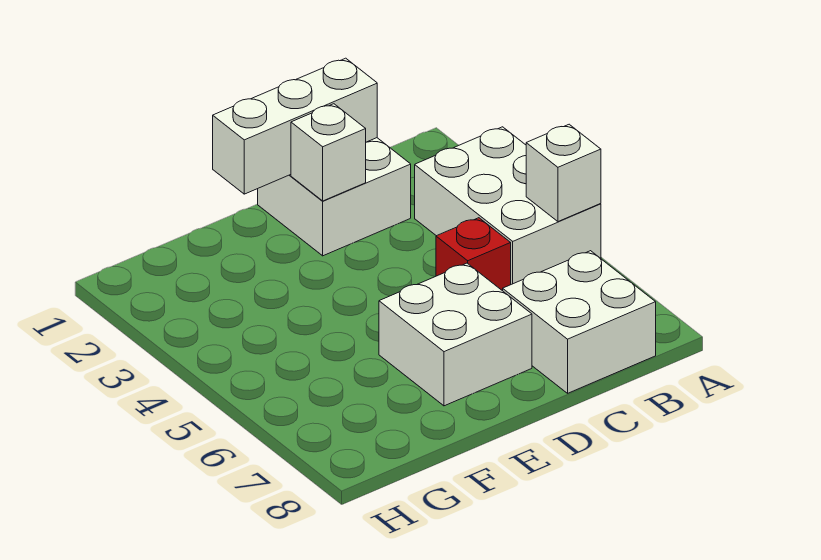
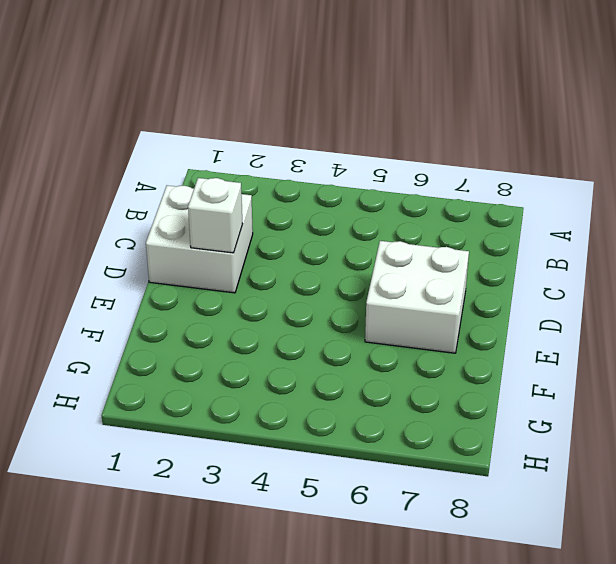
none -> white brick A3:B5 level 1
none -> white brick B7:C8 level 1

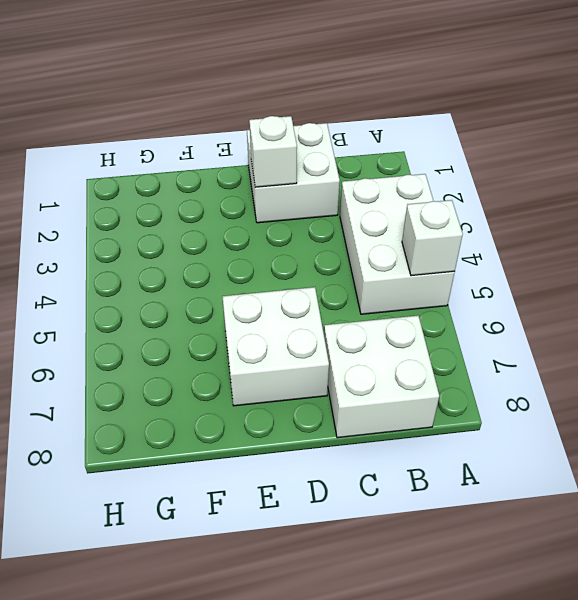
none -> red brick C5 level 1
none -> white brick C1:E1 level 2

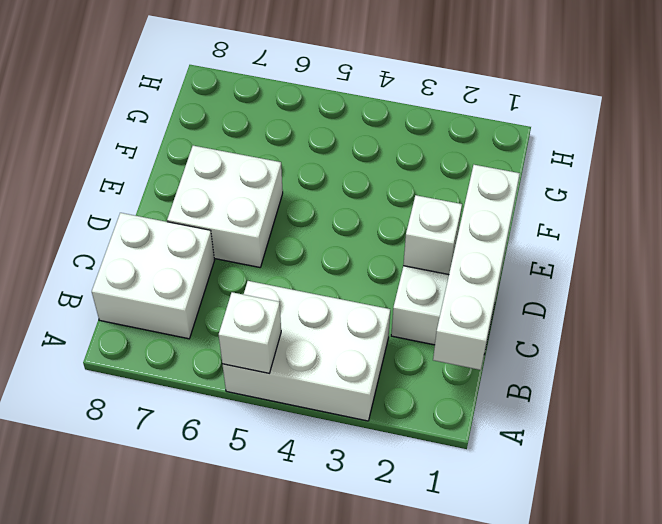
white brick B1:E1 level 2 -> white brick C1:E1 level 2
none -> red brick C5 level 1

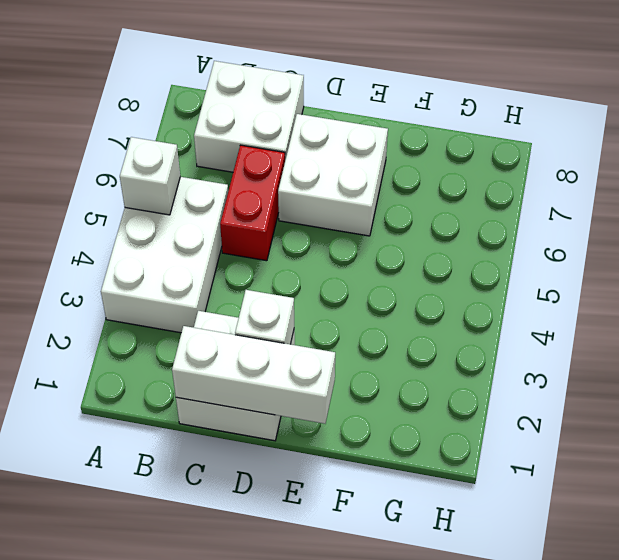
red brick C5:C6 level 1 -> red brick C5 level 1

